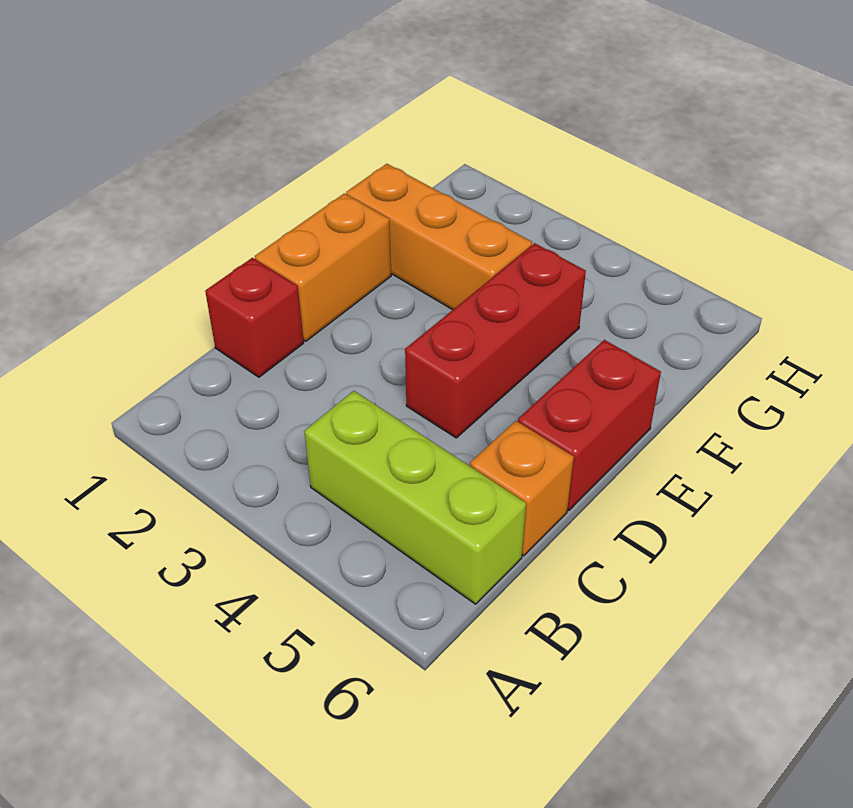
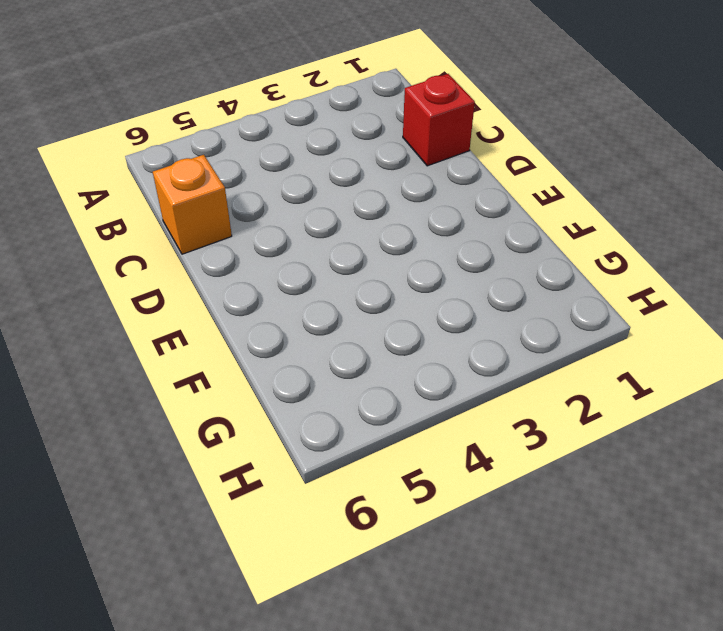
none -> lime brick B4:B6 level 1
none -> orange brick D1:E1 level 1

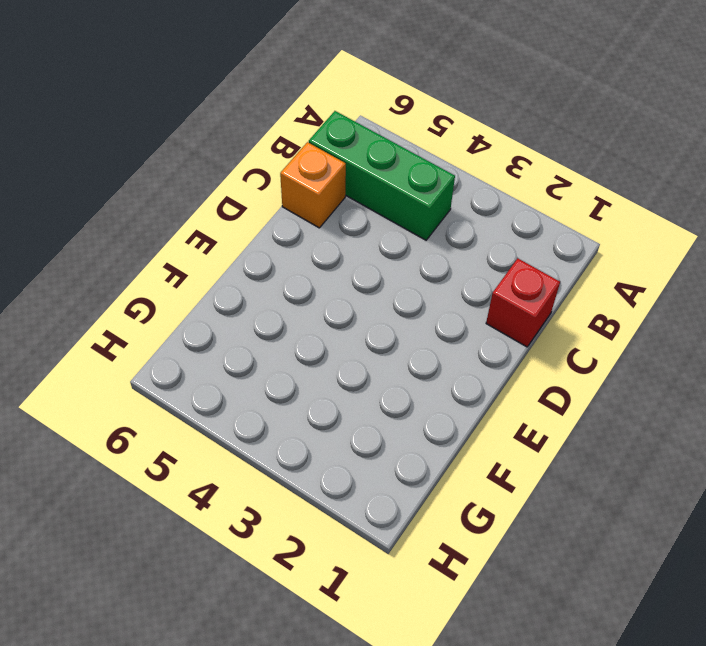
green brick B4:B6 level 1 -> lime brick B4:B6 level 1
none -> orange brick D1:E1 level 1
none -> red brick D4:F4 level 1

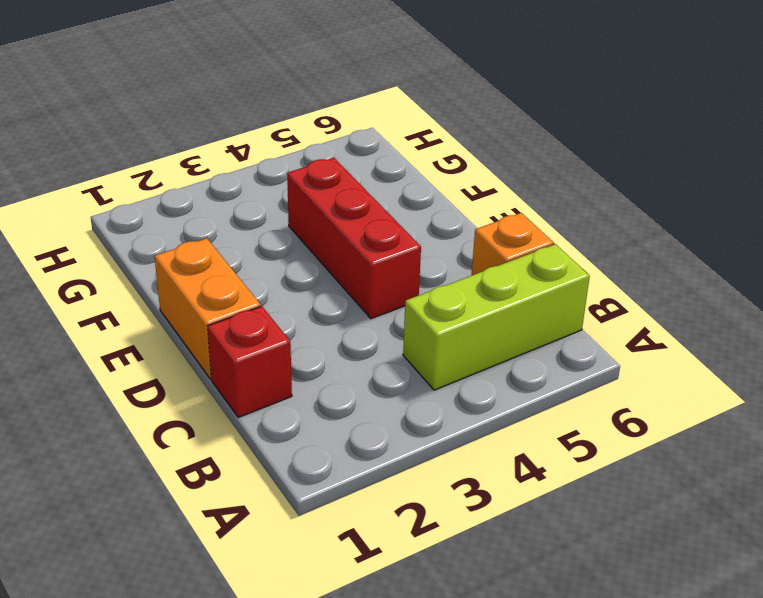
none -> red brick D6:E6 level 1
none -> orange brick F1:F3 level 1

